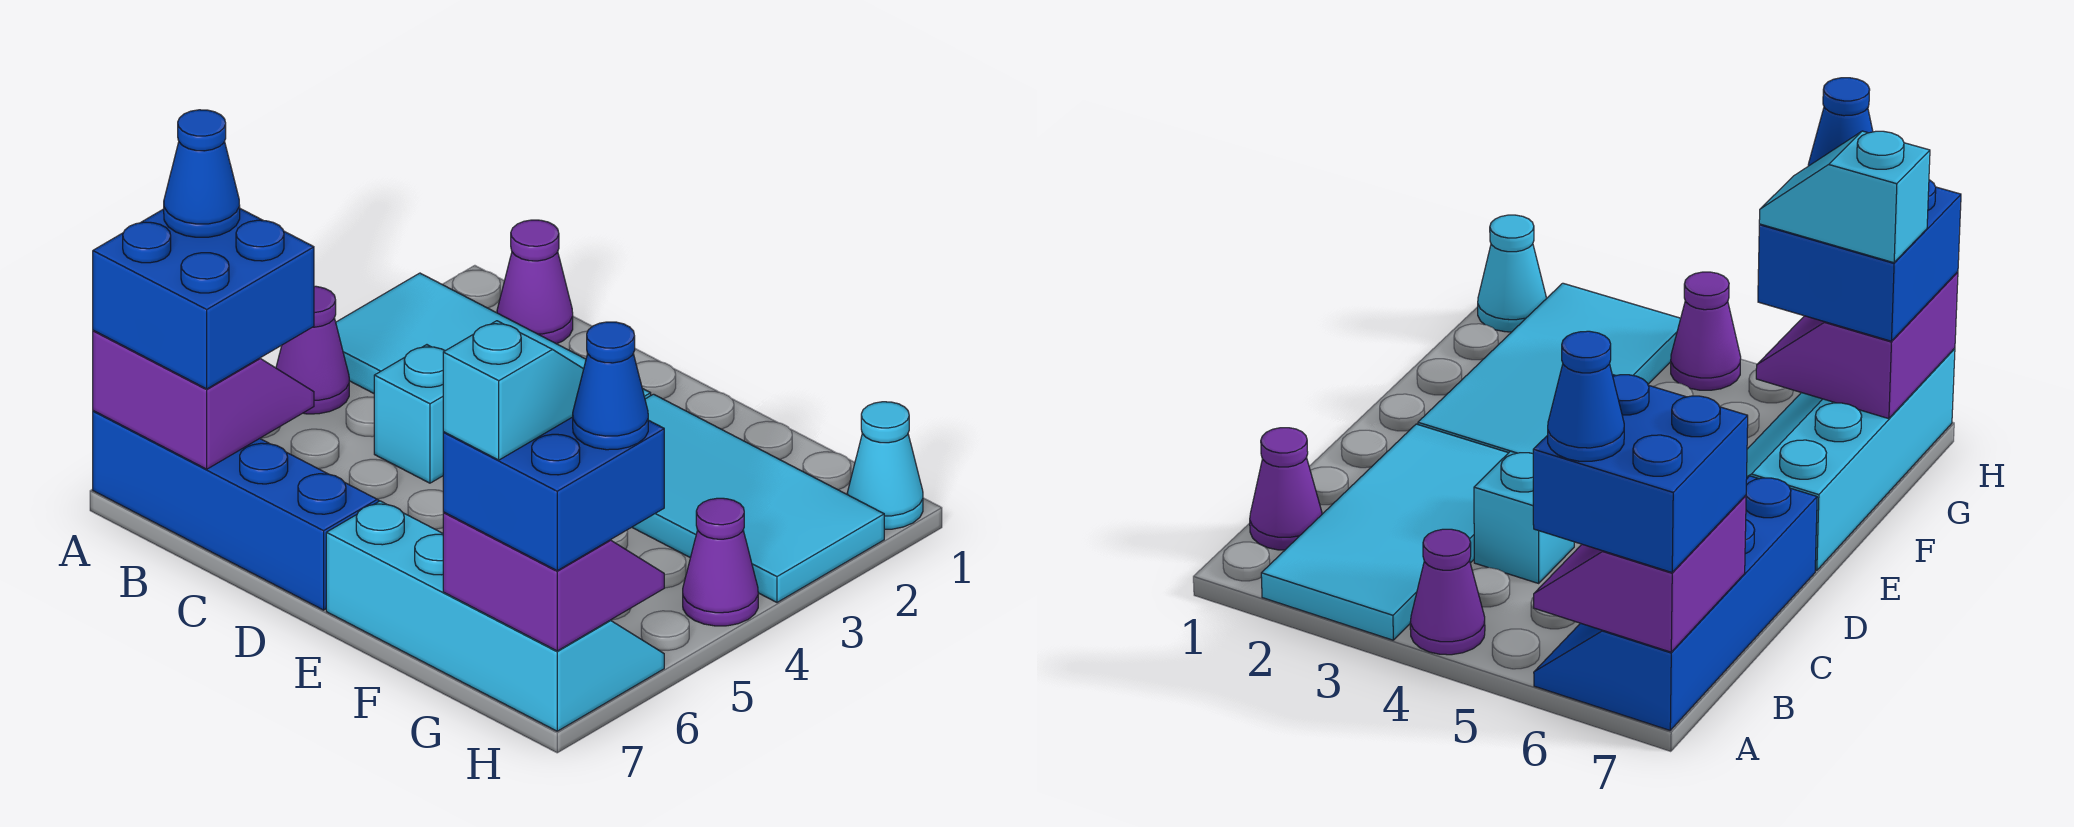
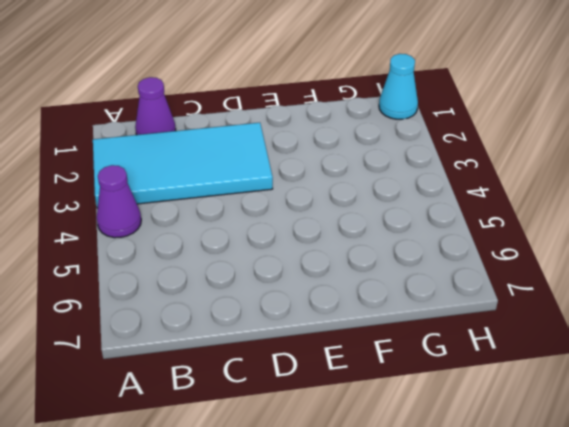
none -> blue slope A6:D7 level 1 top 7
none -> cyan brick C4 level 1
none -> cyan tile E2:H3 level 1

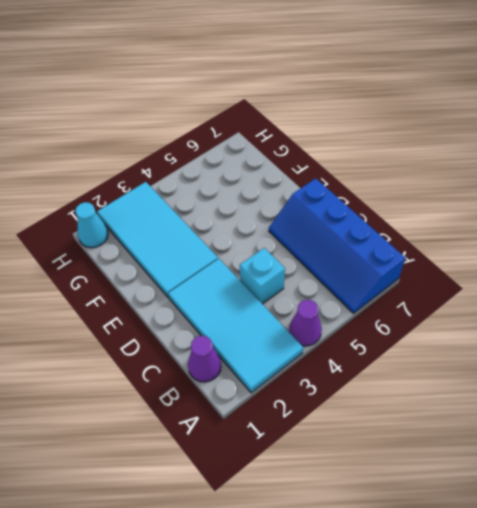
none -> cyan slope E6:H7 level 1 top 7
none -> purple cone H4 level 1
none -> purple slope A6:B7 level 2 top 7

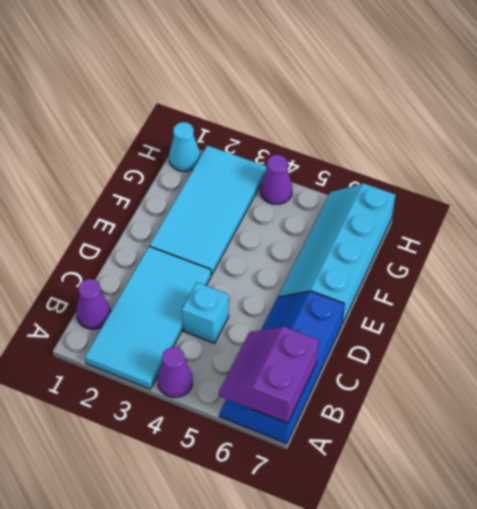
none -> purple slope G6:H7 level 2 top 7
none -> blue brick A6:B7 level 3
none -> blue brick G6:H7 level 3

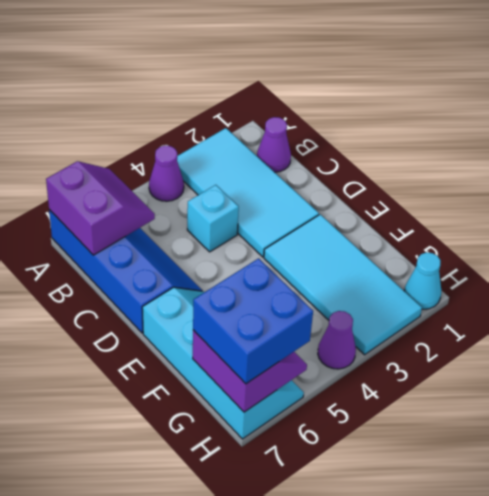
none -> blue brick A6:B7 level 3
none -> blue cone A6 level 4
none -> cyan slope G6:G7 level 4 top 7

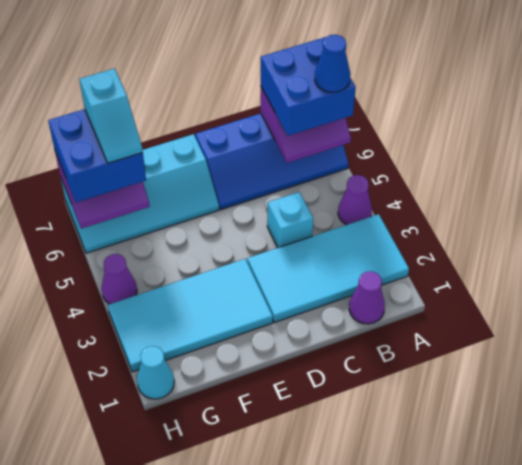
none -> blue cone H6 level 4

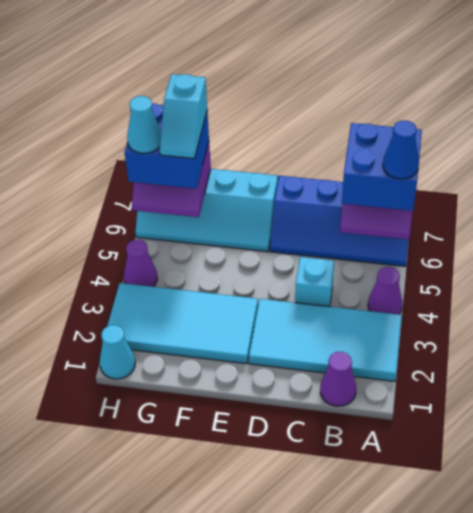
cyan cone H6 level 4 -> blue cone H6 level 4

